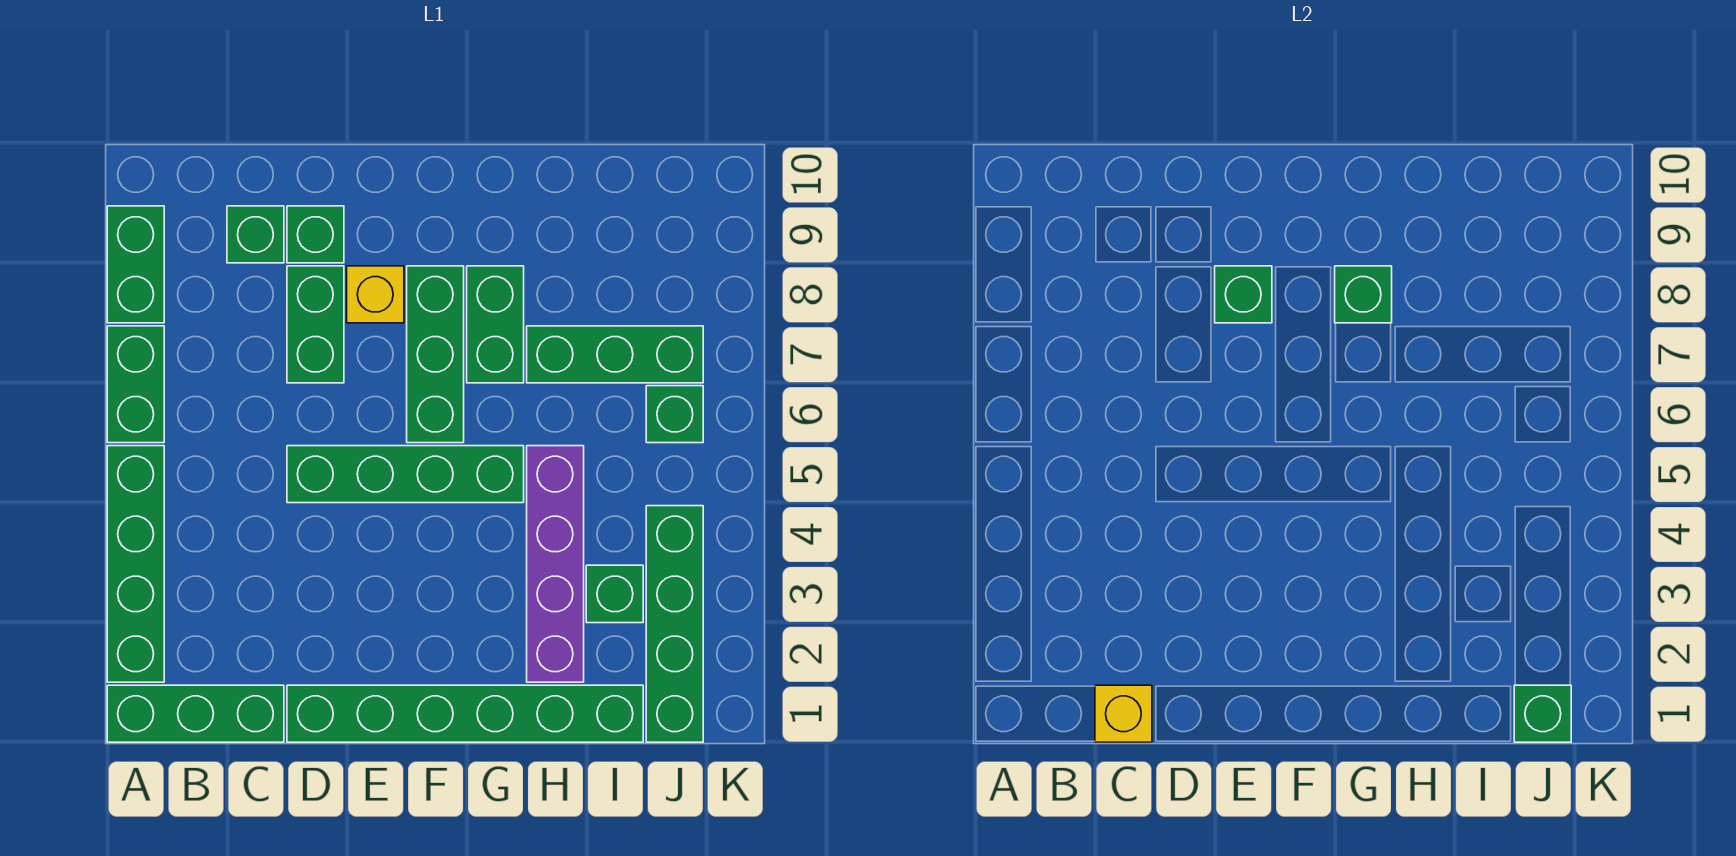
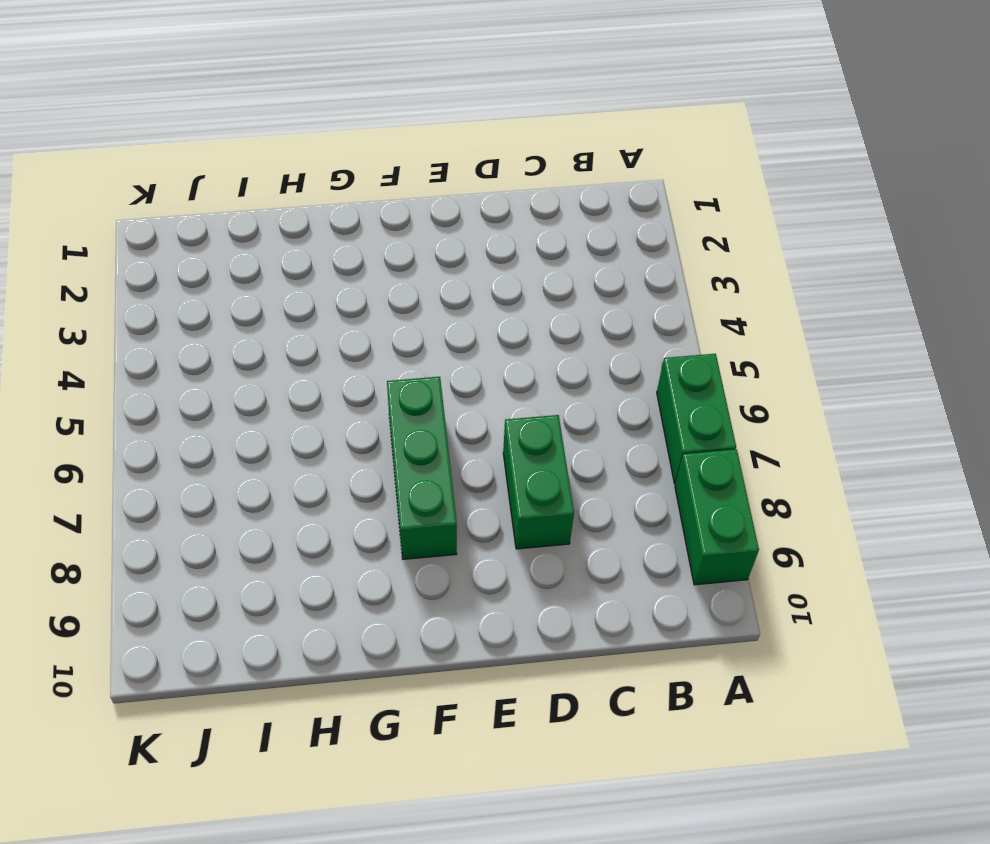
none -> green brick A1:C1 level 1
none -> green brick A2:A5 level 1
none -> green brick C9 level 1

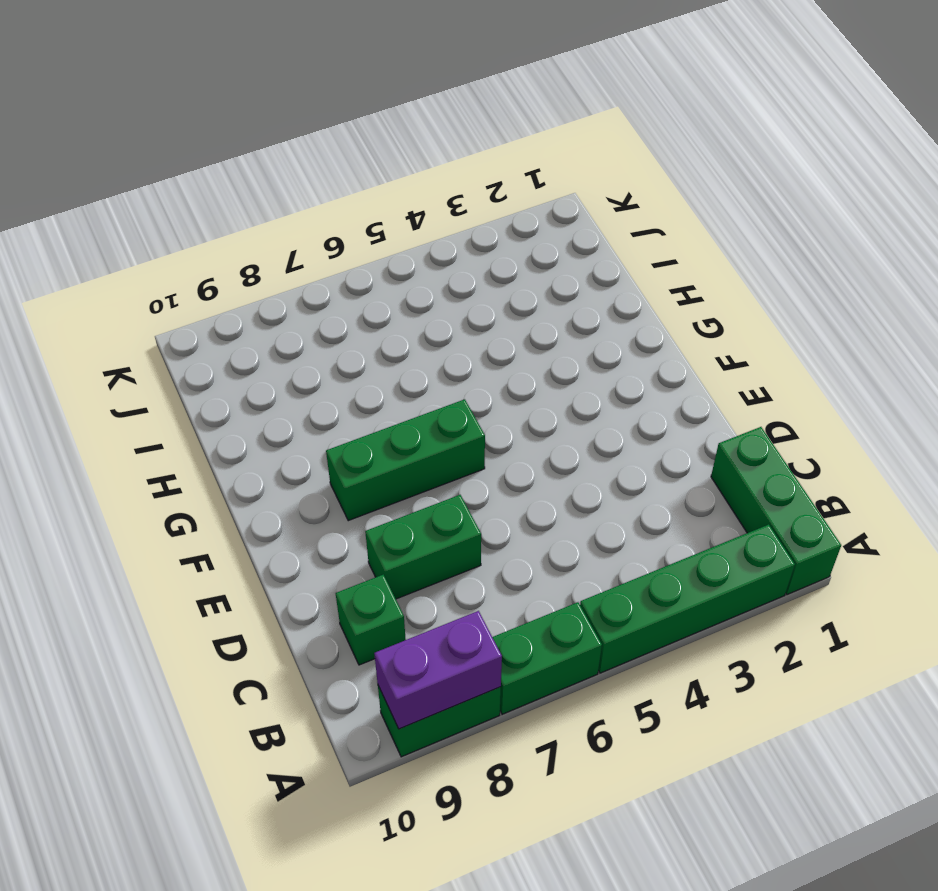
purple brick A8:A9 level 2 -> none
none -> green brick D1:I1 level 1
none -> green brick D5:G5 level 1
none -> green brick D9 level 1

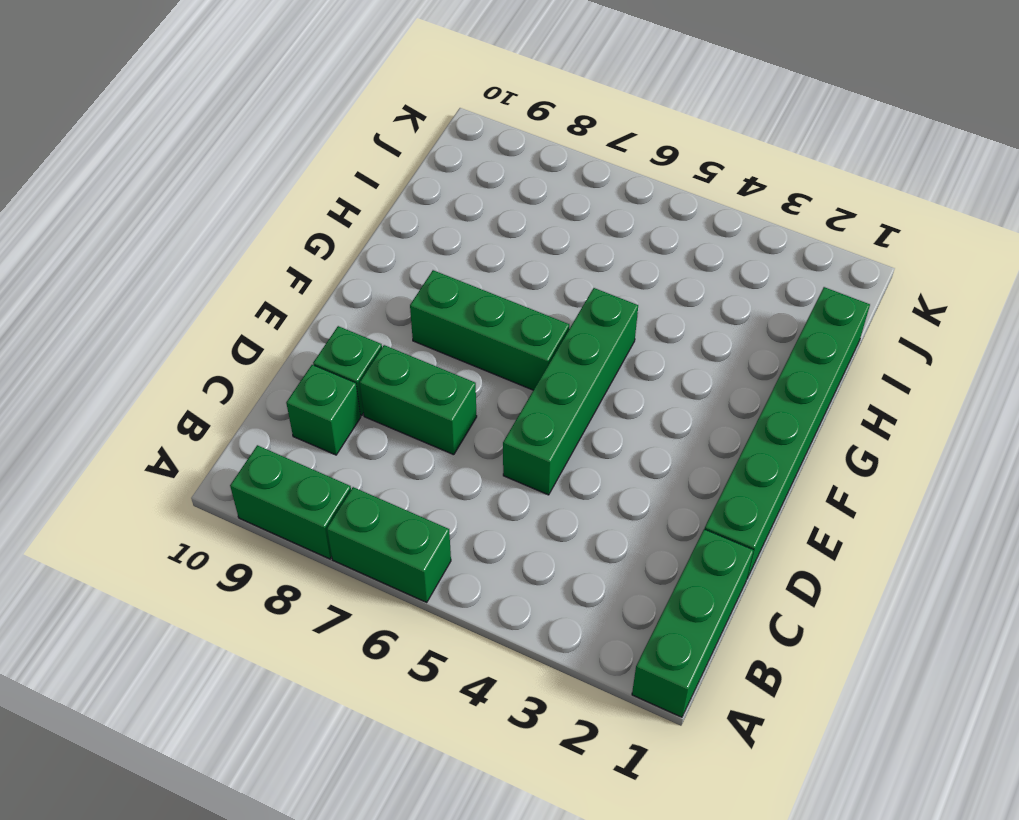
none -> green brick A2:A5 level 1
none -> yellow brick E8 level 1
none -> green brick G7:G8 level 1

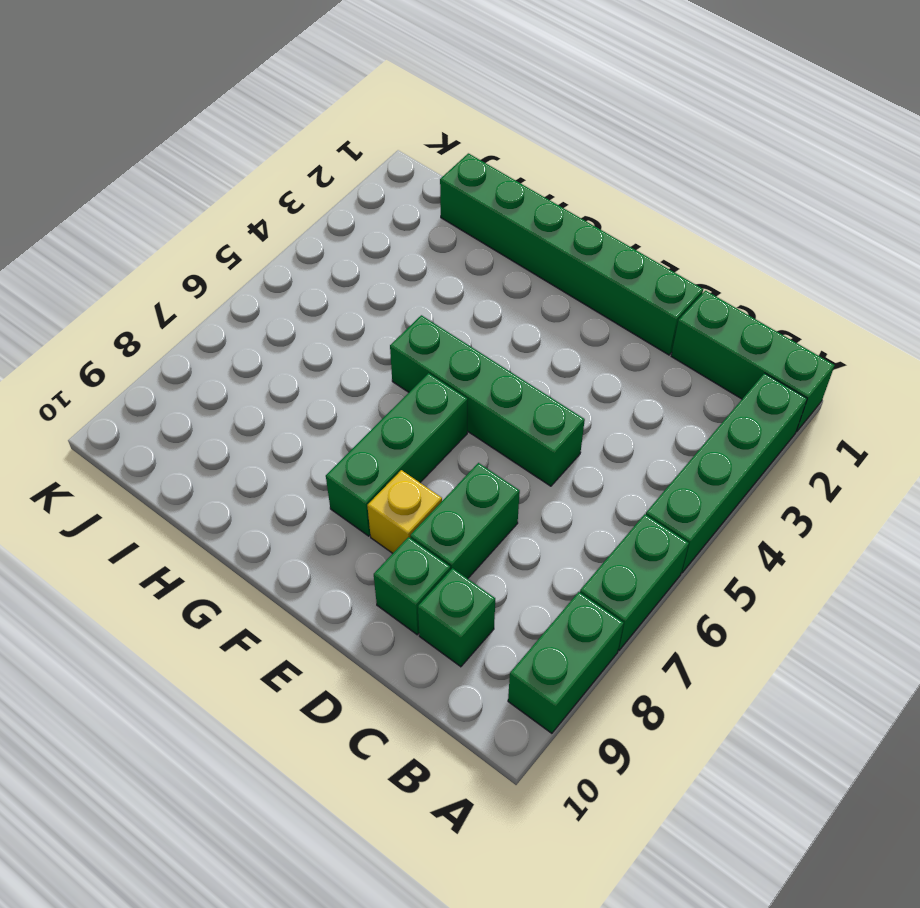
none -> green brick G7:G8 level 1
none -> purple brick H2:H5 level 1
none -> green brick H7:J7 level 1

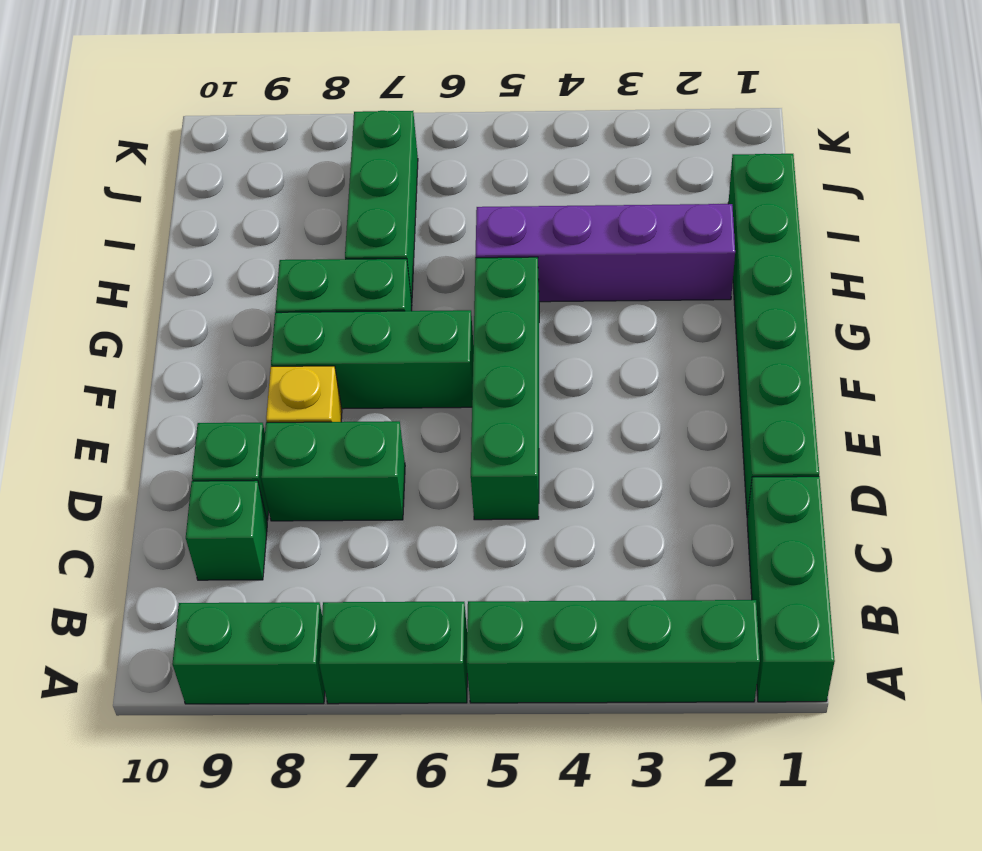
none -> green brick I3 level 1
none -> green brick J1:J4 level 1
none -> green brick J6 level 1

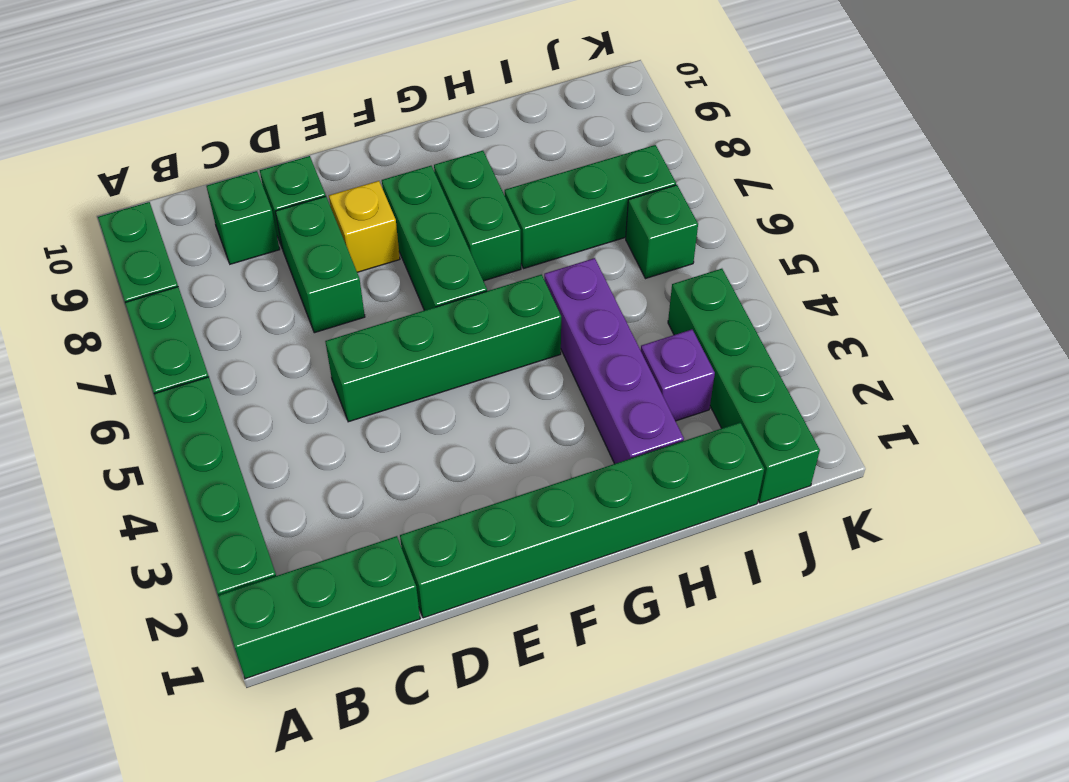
purple brick I3 level 1 -> green brick I3 level 1
none -> yellow brick C1 level 2
none -> green brick E8 level 2
none -> green brick G8 level 2

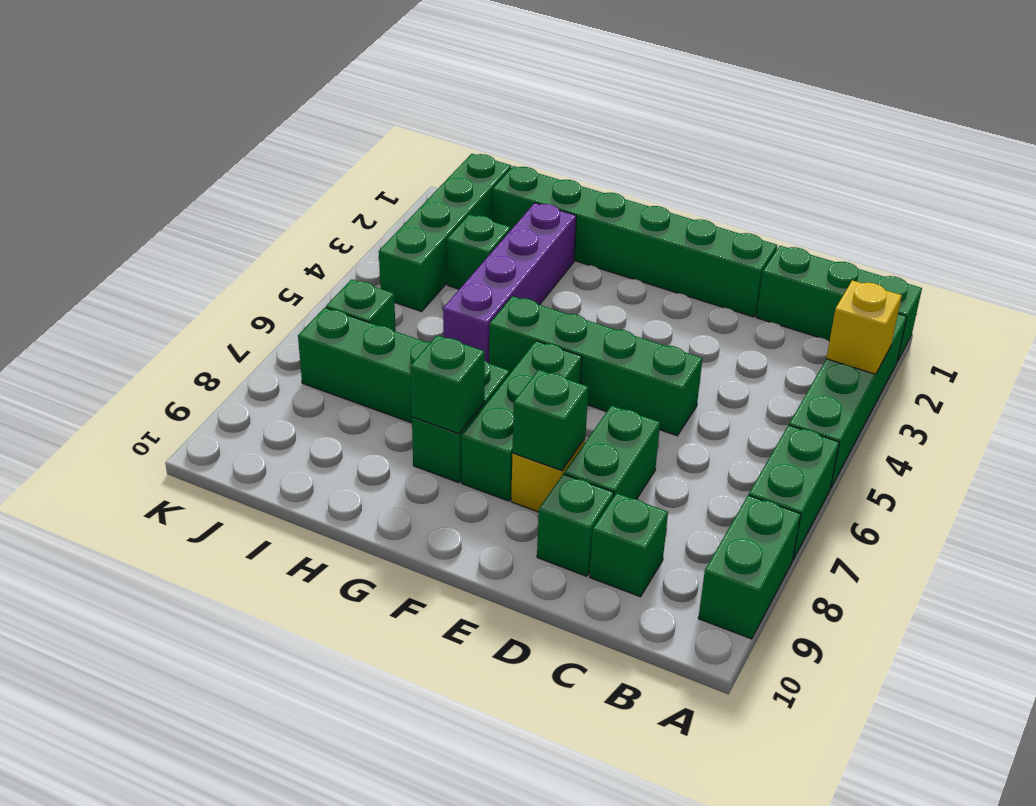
yellow brick A3 level 2 -> yellow brick C1 level 2
none -> green brick J1 level 2

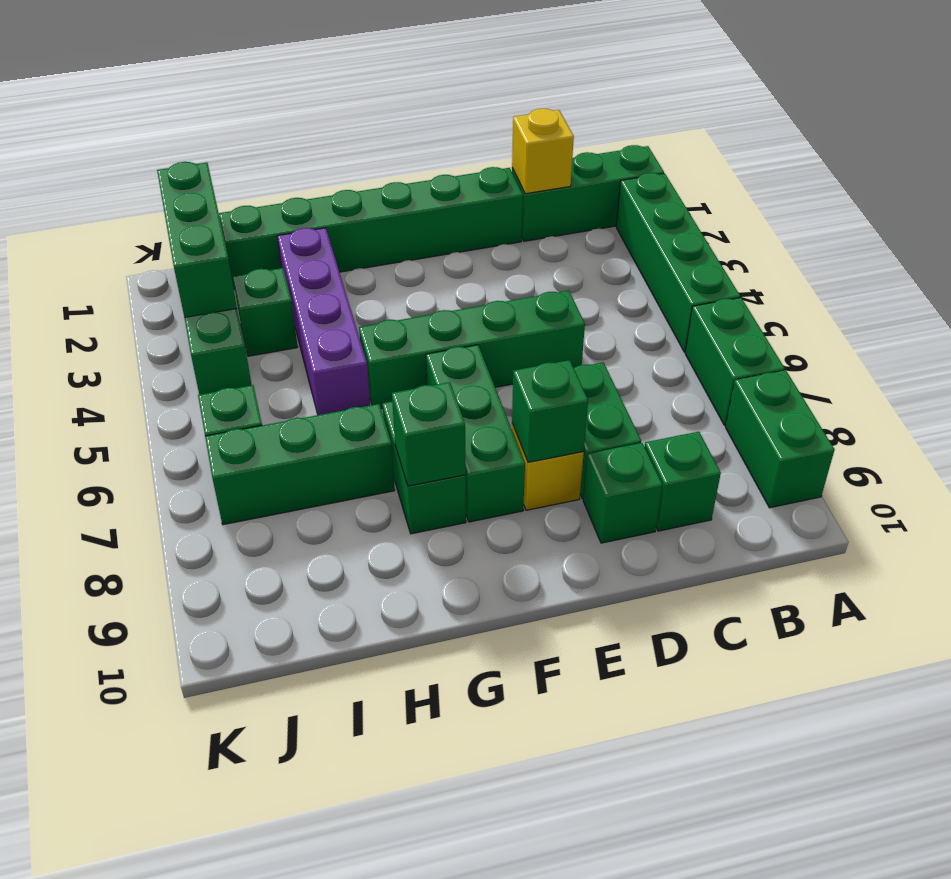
green brick J1:J3 level 2 -> green brick J1 level 2

